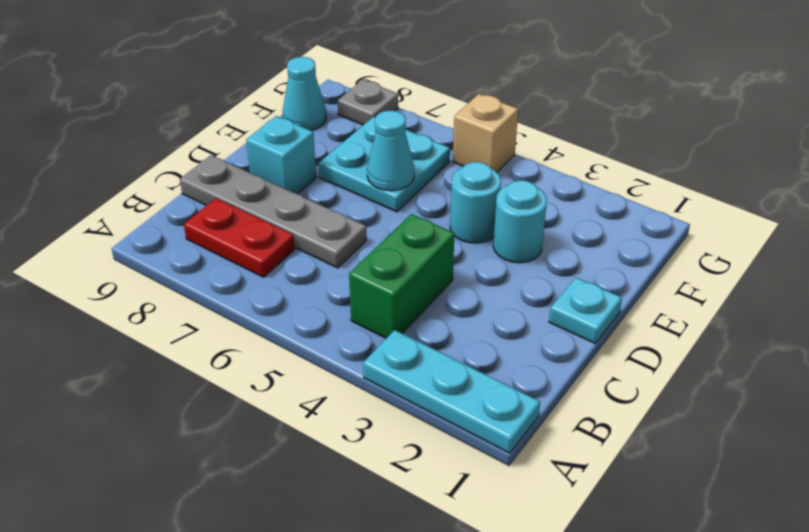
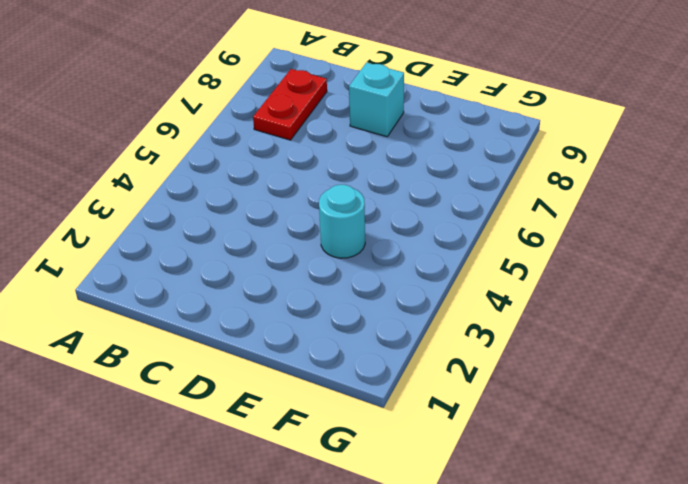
none -> cyan plate A1:A3 level 1
none -> green brick B4:C4 level 1
none -> grey plate C6:C9 level 1

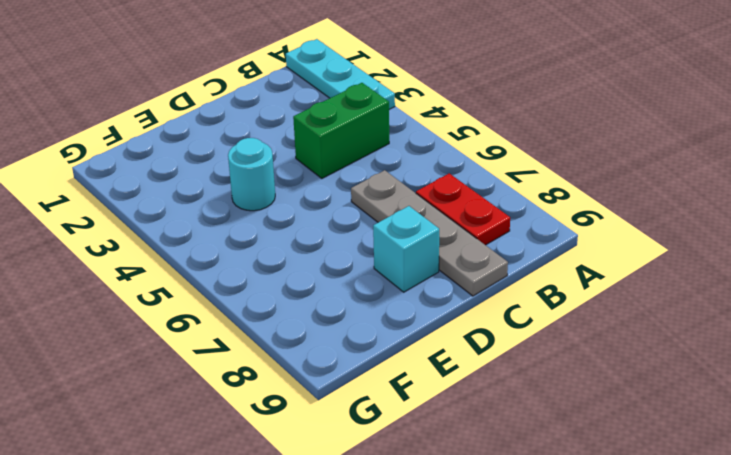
none -> cyan plate D1 level 1
none -> cyan round brick E3 level 1
none -> cyan plate E6:F7 level 1

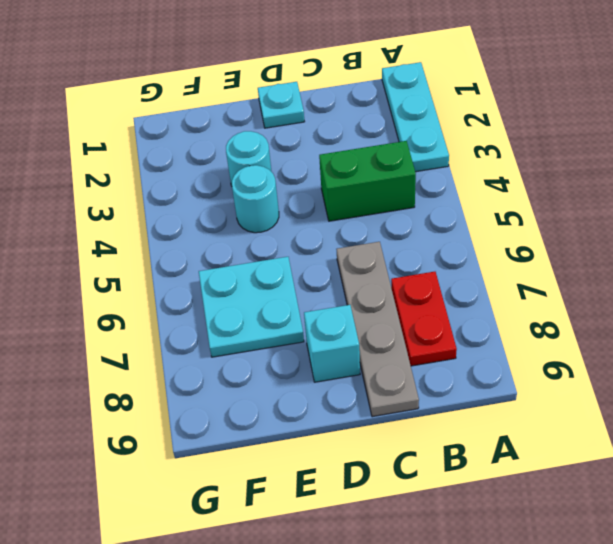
none -> cyan cone F9 level 1
none -> tan brick G5 level 1
none -> grey plate G8 level 1

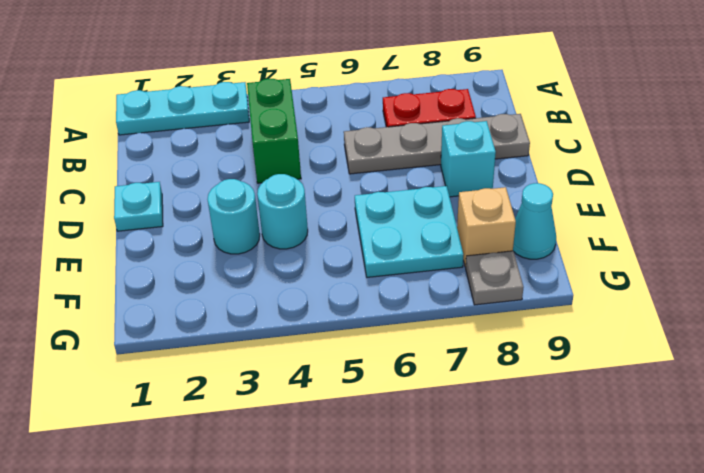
tan brick F8 level 1 -> tan brick G5 level 1
none -> cyan cone E6 level 2

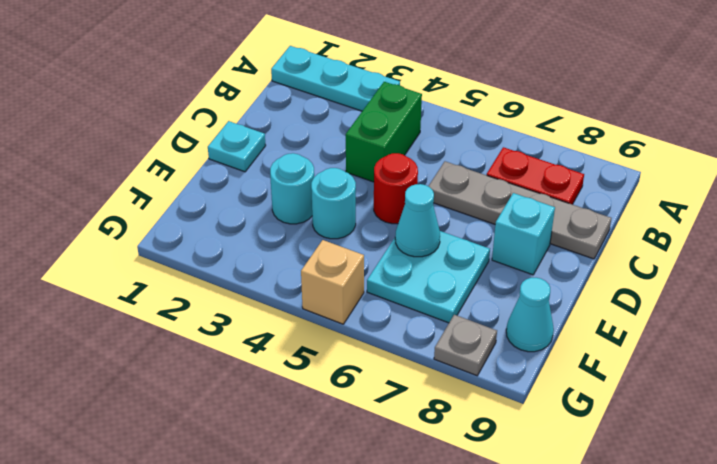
red round brick D5 level 1 -> none

